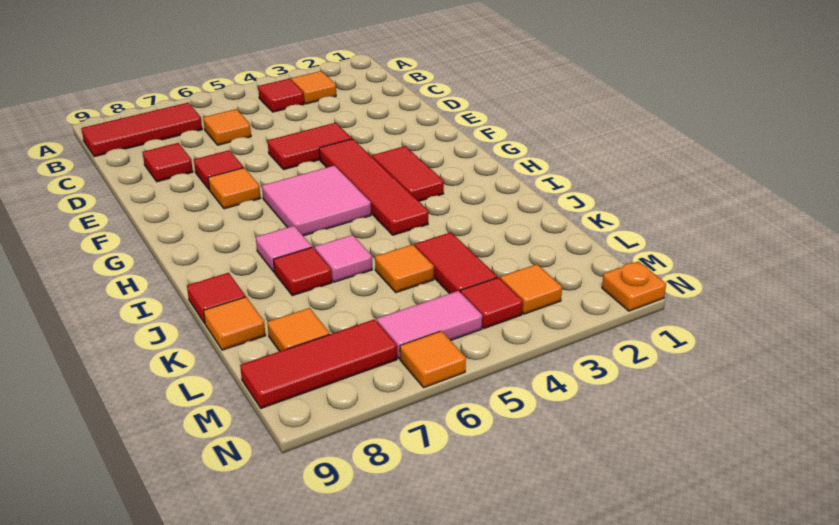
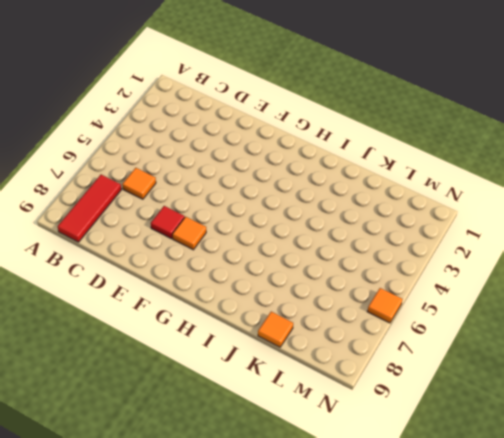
none -> orange tile B3 level 1
none -> red tile B4 level 1
none -> red tile D8 level 1

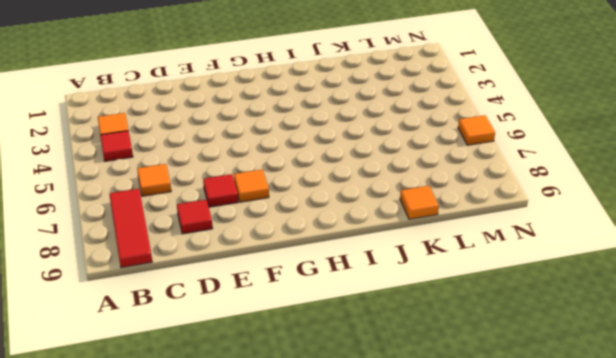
none -> red tile E4:E5 level 1
none -> red tile F4:I4 level 1
none -> red tile G3:H3 level 1

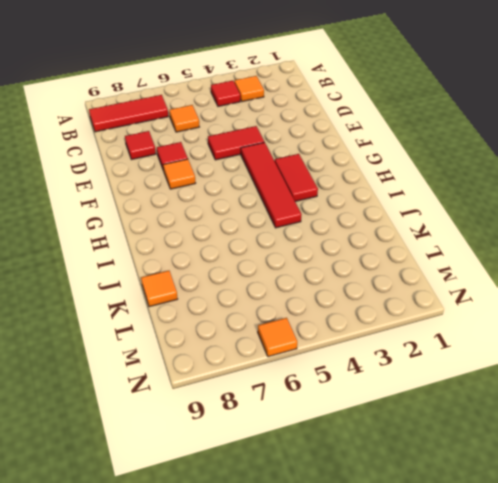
none -> pink tile G5:H6 level 1
none -> pink tile I7 level 1
none -> pink tile J6 level 1

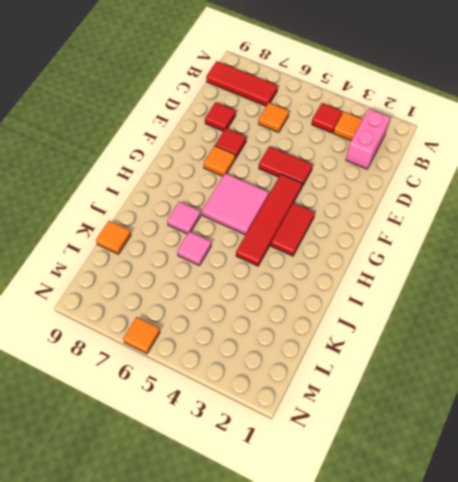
pink brick B2:C2 level 1 -> none
none -> red tile J7 level 1
none -> red tile J9 level 1
none -> red tile K4:L4 level 1

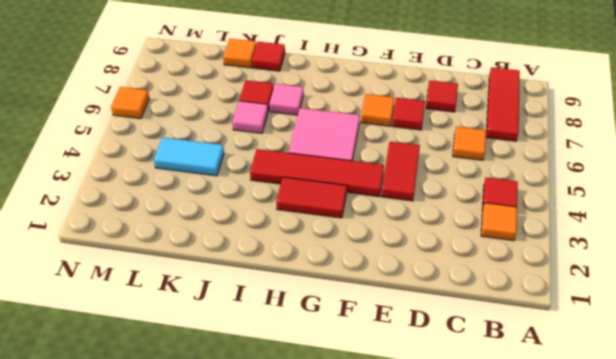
cyan tile K4:L4 level 1 -> red tile K4:L4 level 1
none -> orange tile K5 level 1
none -> orange tile L8 level 1
none -> orange tile M3 level 1

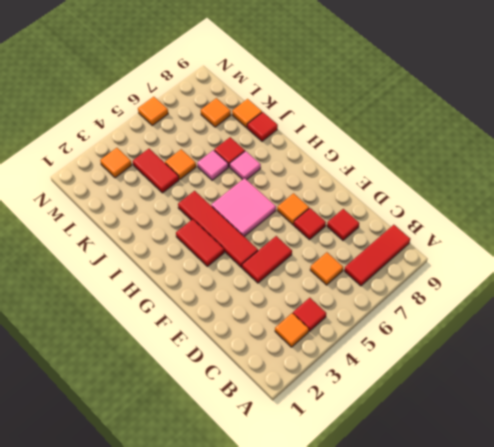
none -> red tile M4 level 1
none -> pink tile M5:M6 level 1
none -> red tile M7:M9 level 1

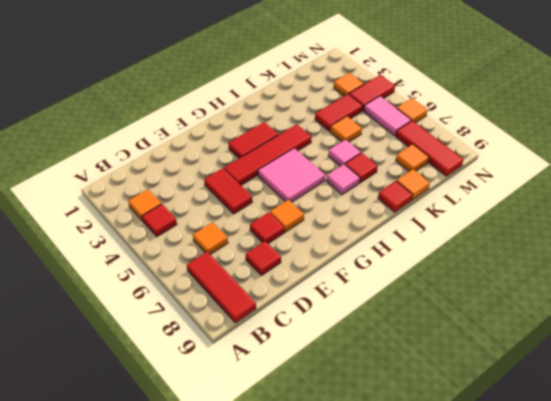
red tile M4:N4 level 1 -> red tile M4 level 1
none -> orange plate N1 level 1

